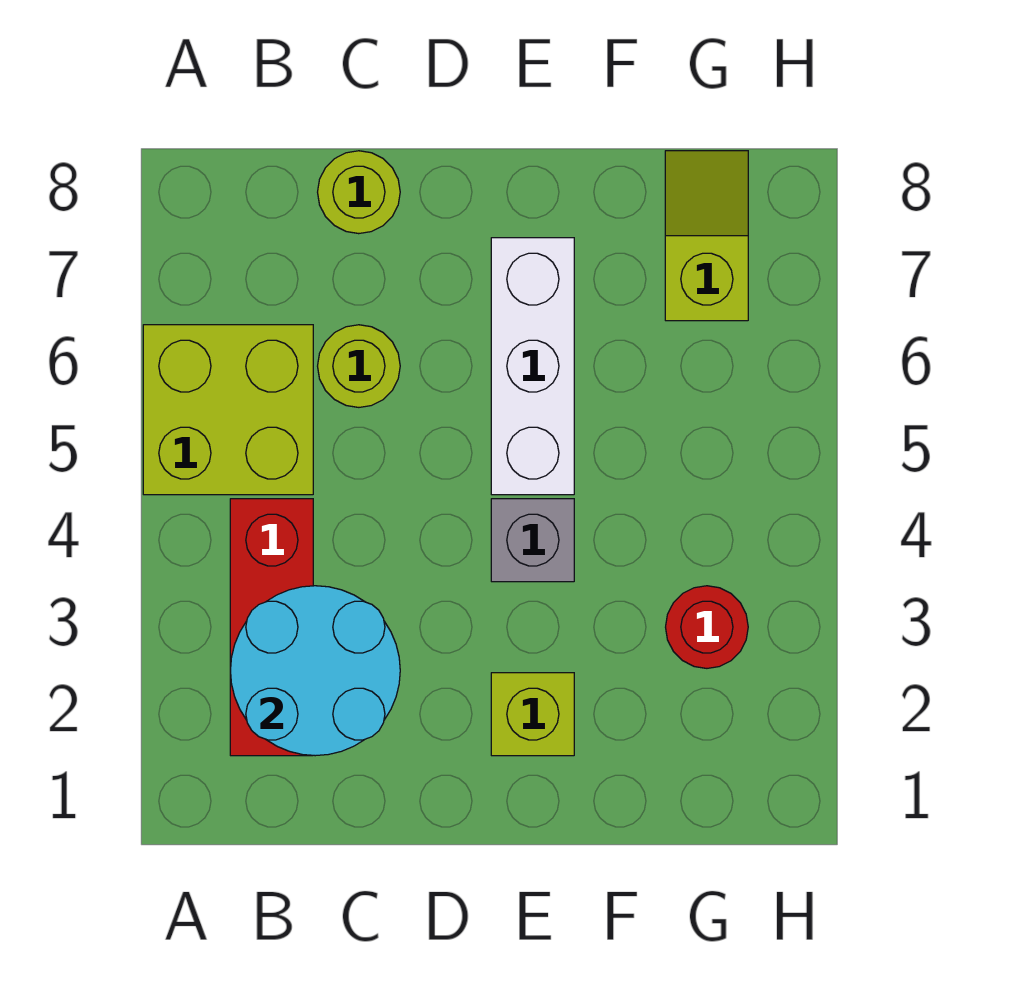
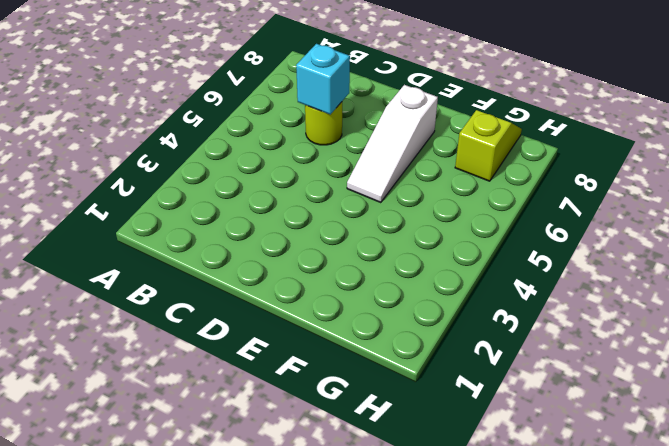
cyan brick C6 level 2 -> none
white slope E5:E7 level 1 top 7 -> white brick E5:E7 level 1
none -> lime brick A5:B6 level 1
none -> red brick B2:B4 level 1

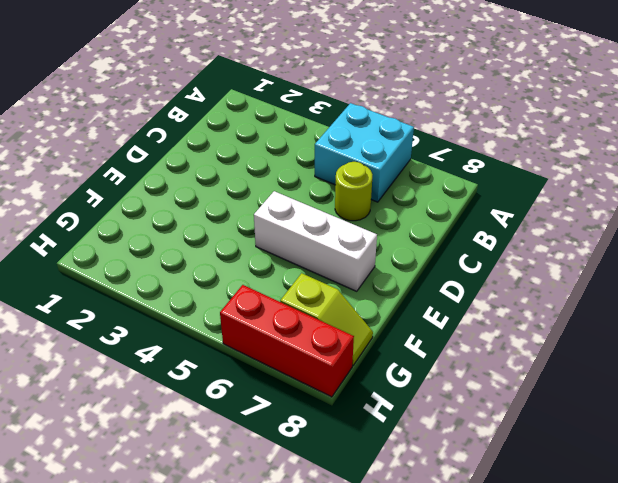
cyan brick A5:B6 level 1 -> lime brick A5:B6 level 1
red brick H6:H8 level 1 -> red brick B2:B4 level 1
none -> lime round brick C8 level 1
none -> lime brick E2 level 1

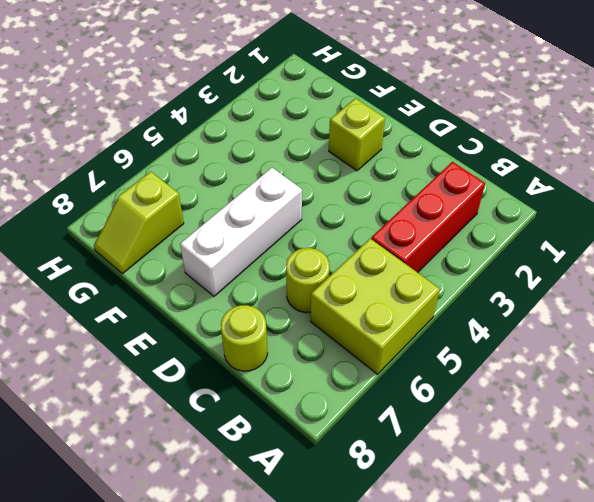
none -> grey brick E4 level 1
none -> red round brick G3 level 1

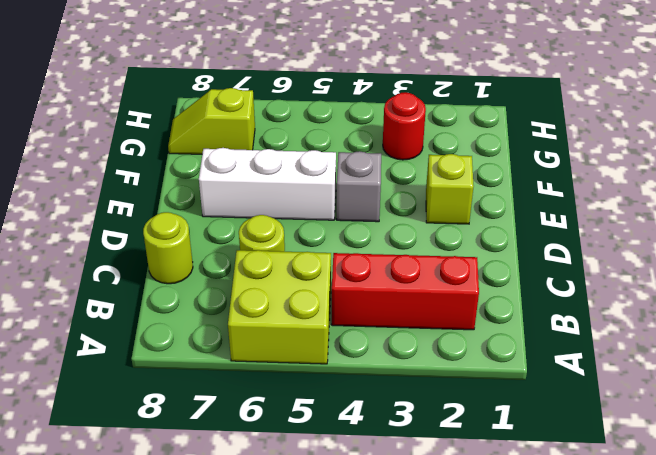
none -> cyan round brick B2:C3 level 2

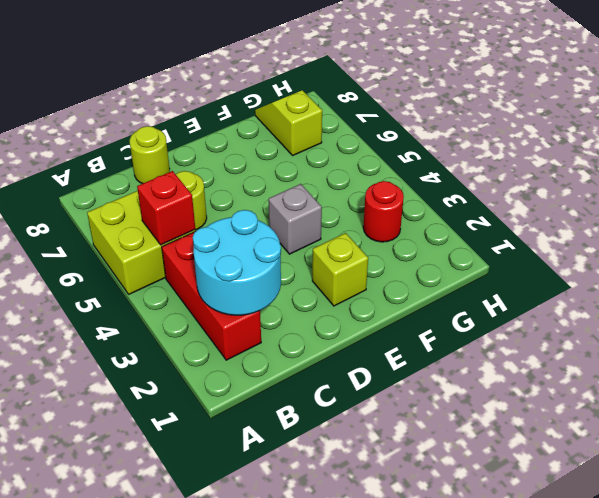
red brick B5 level 2 -> none
none -> white brick E5:E7 level 1

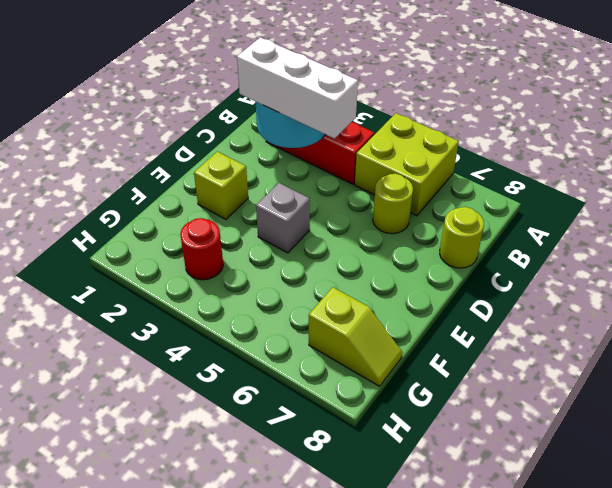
white brick C2:C4 level 3 -> white brick E5:E7 level 1

